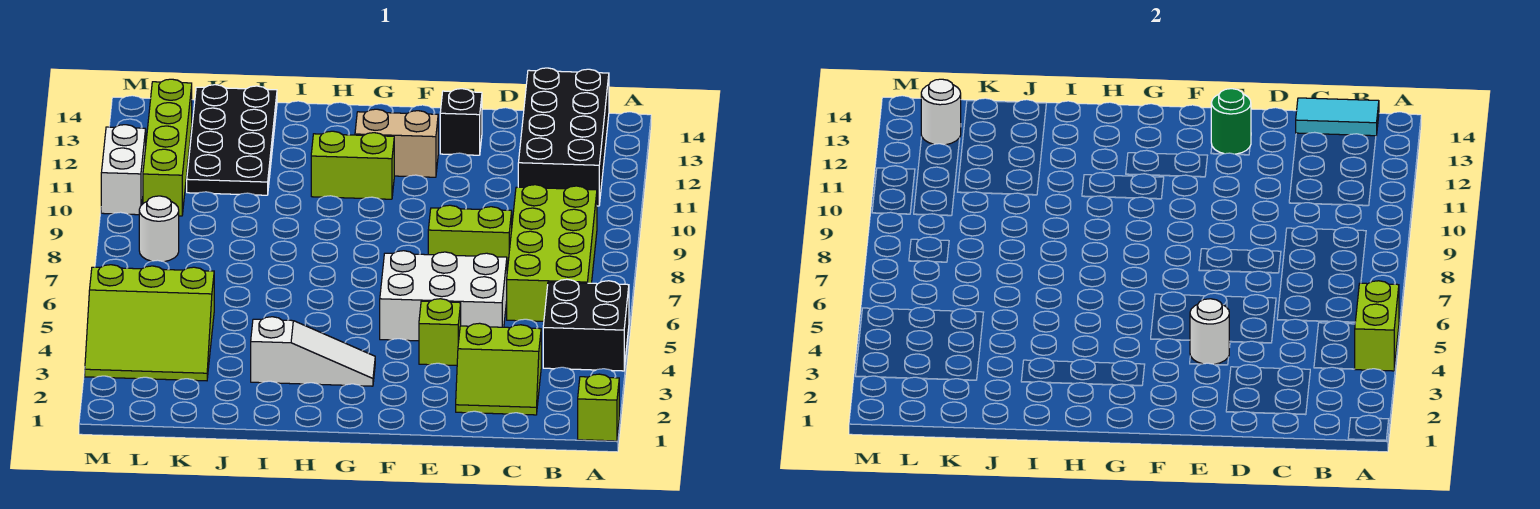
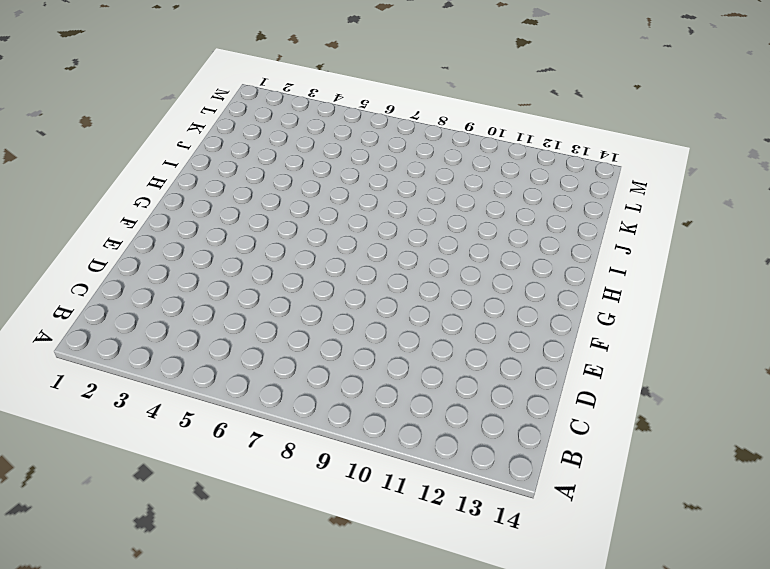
none -> lime brick A1 level 1
none -> black brick A4:B5 level 1
none -> lime brick B6:C9 level 1

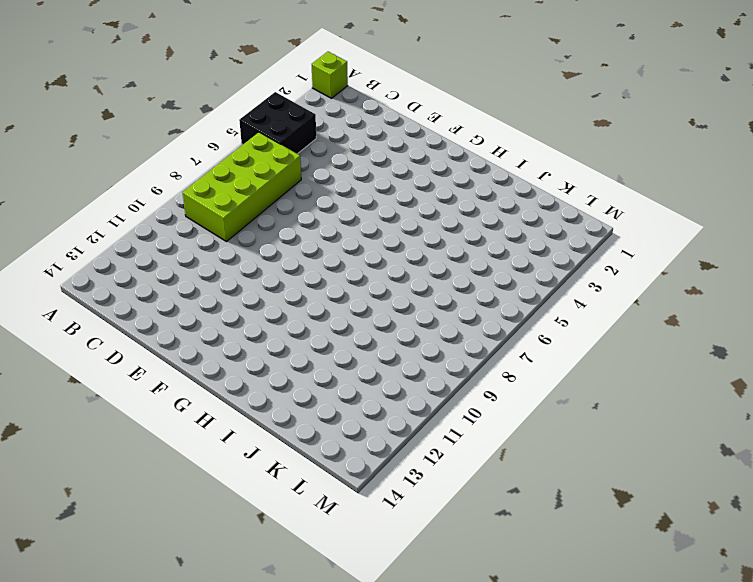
none -> black brick B11:C14 level 1
none -> lime slope C2:D3 level 1 top 3
none -> white brick D5:F6 level 1

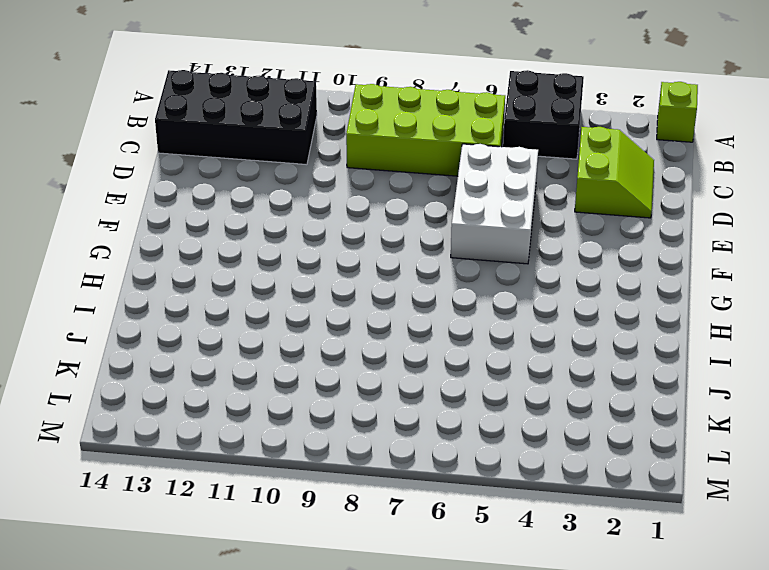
none -> lime brick D8:E8 level 1
none -> lime brick E4 level 1
none -> black brick E13 level 1

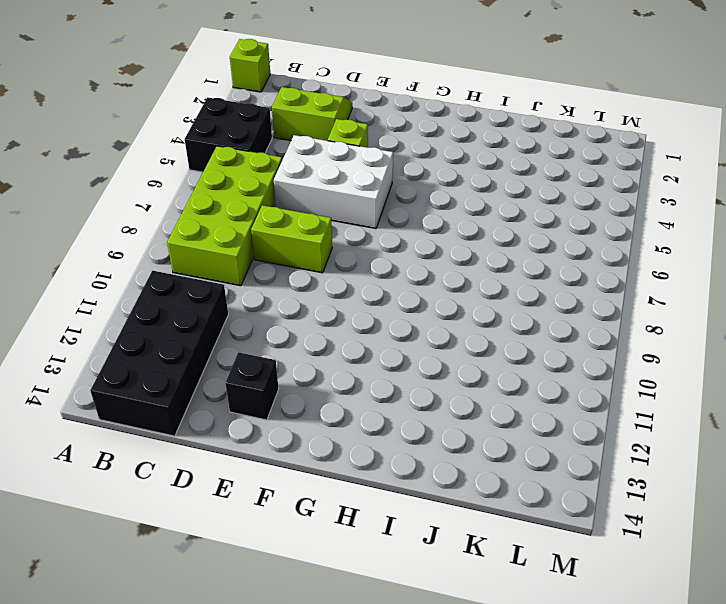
none -> tan brick F12:G12 level 1
none -> white slope G3:I3 level 1 top I
none -> lime brick G11:H11 level 1

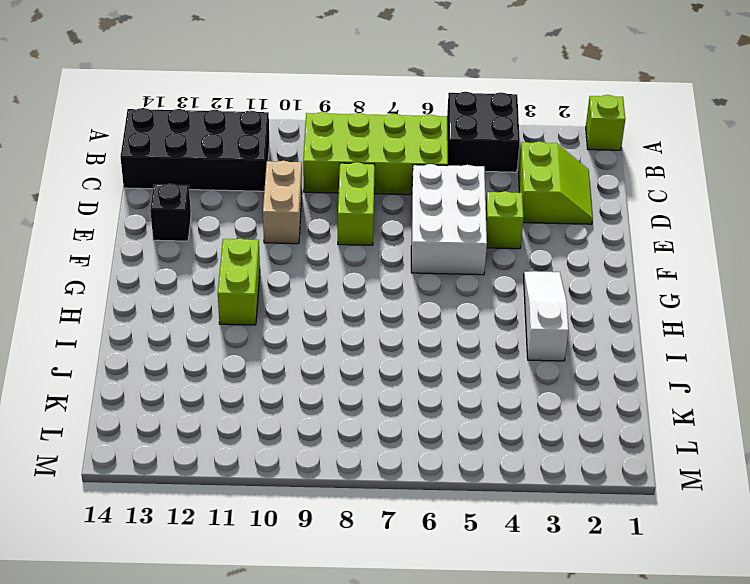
tan brick D10:E10 level 1 -> tan brick F12:G12 level 1
none -> black plate J11:K14 level 1
none -> lime slope K3:M5 level 1 top 5
none -> white round brick L8 level 1

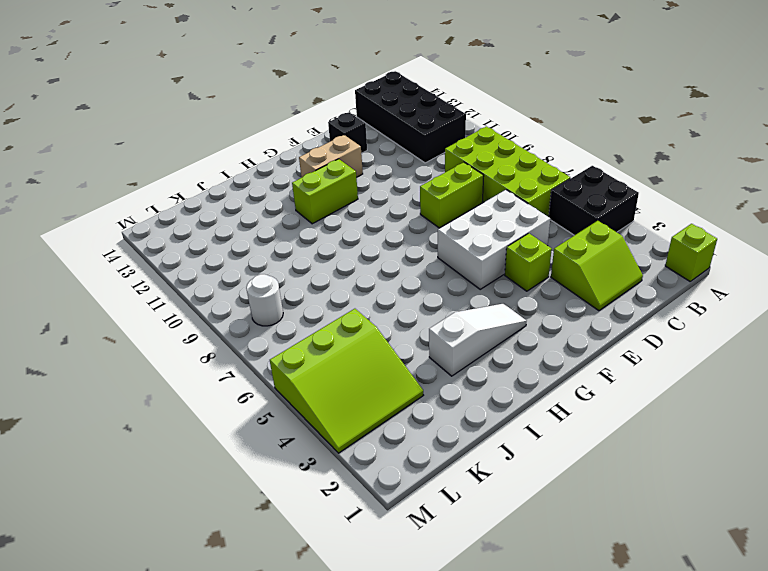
none -> black plate J11:K14 level 1
none -> lime brick L10:L13 level 1
none -> white brick M10:M11 level 1

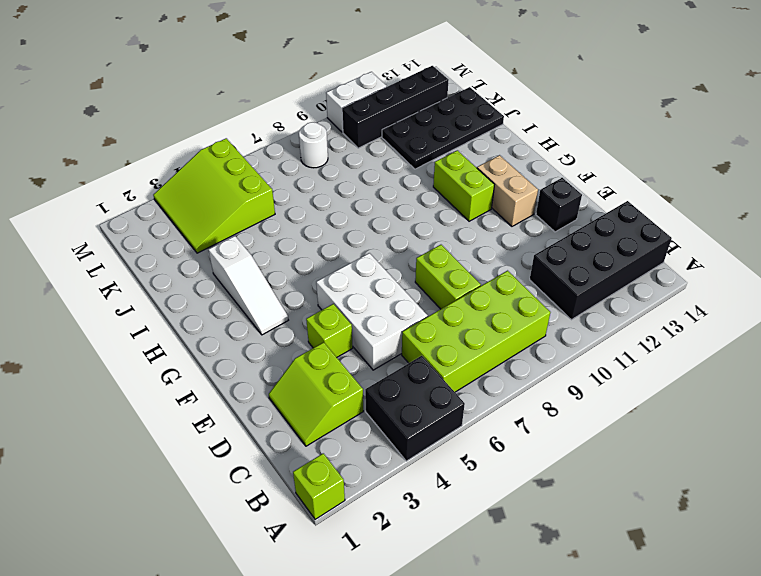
black brick L10:L13 level 1 -> lime brick L10:L13 level 1
none -> lime brick A4:A5 level 2
none -> cyan tile B14:C14 level 2
none -> white round brick E4 level 2

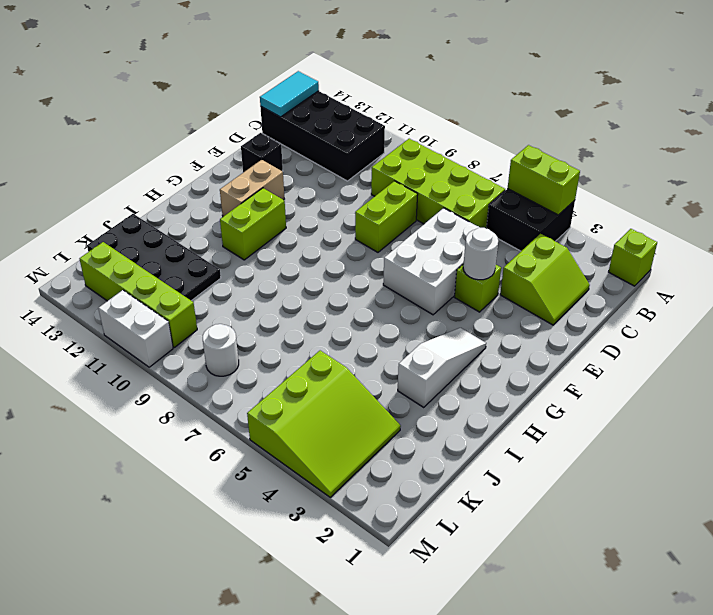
none -> green round brick E13 level 2
none -> white round brick L13 level 2

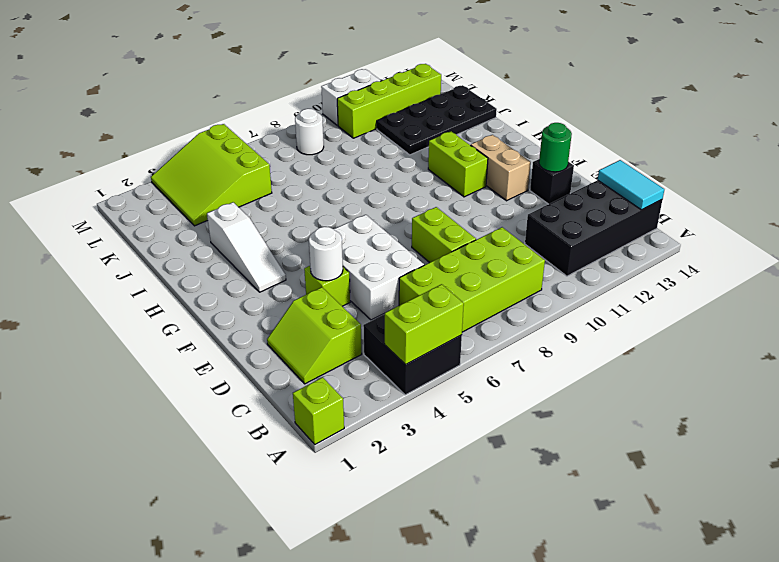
none -> white round brick L13 level 2

